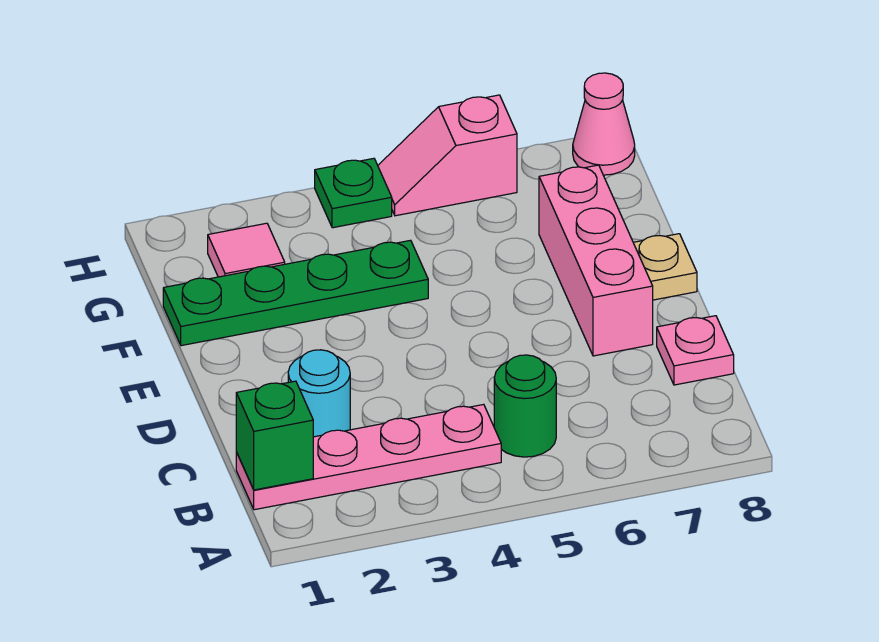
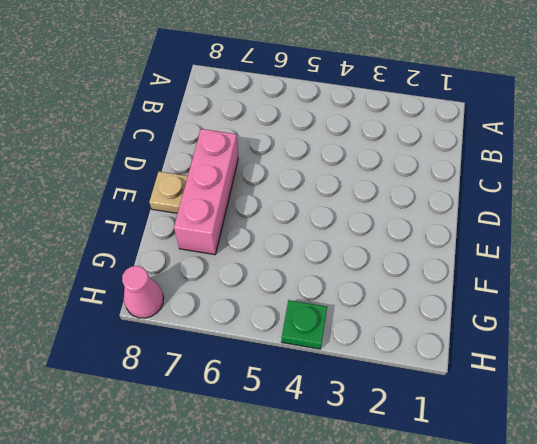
none -> pink plate B1:B4 level 1
none -> green round brick B5 level 1
none -> cyan round brick C2 level 1

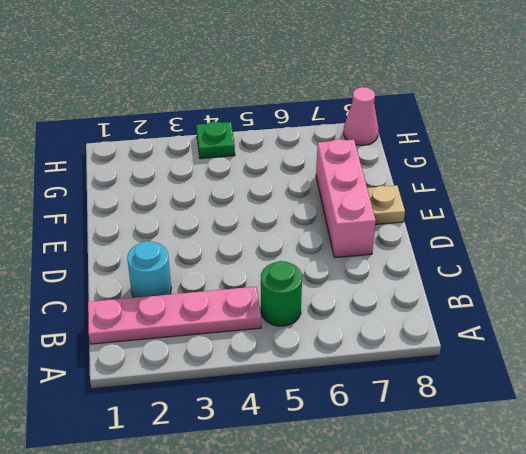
none -> pink plate C8 level 1
none -> green plate F1:F4 level 1
none -> pink tile G2 level 1

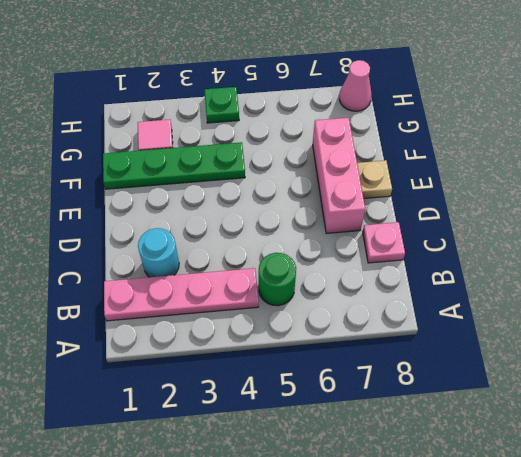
none -> pink slope H5:H6 level 1 top 6
none -> green brick B1 level 2

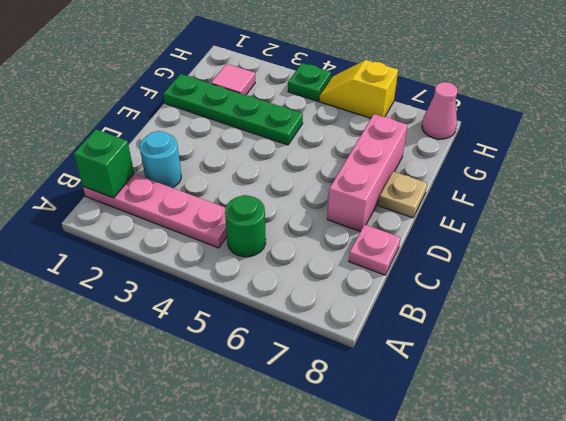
yellow slope H5:H6 level 1 top 6 -> pink slope H5:H6 level 1 top 6

